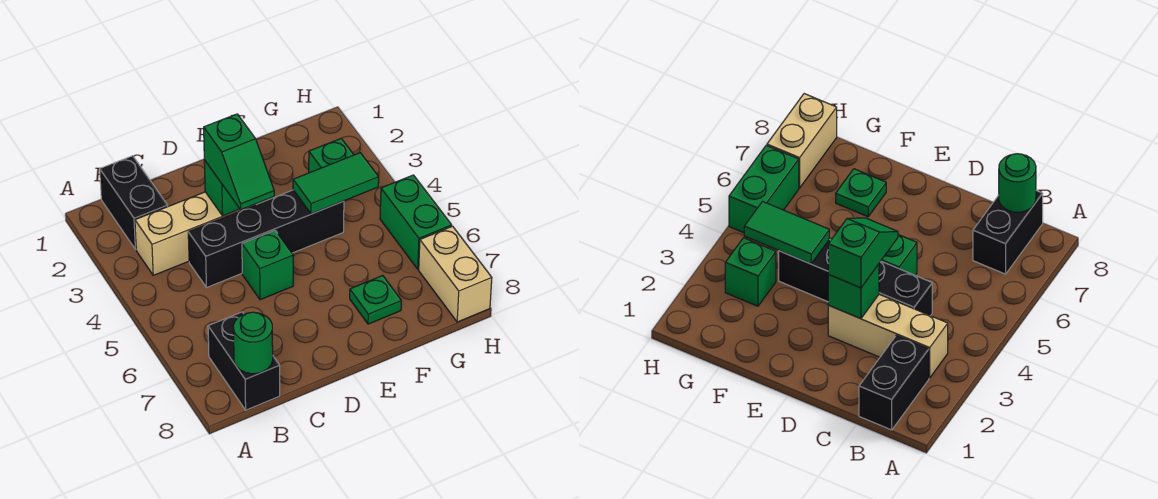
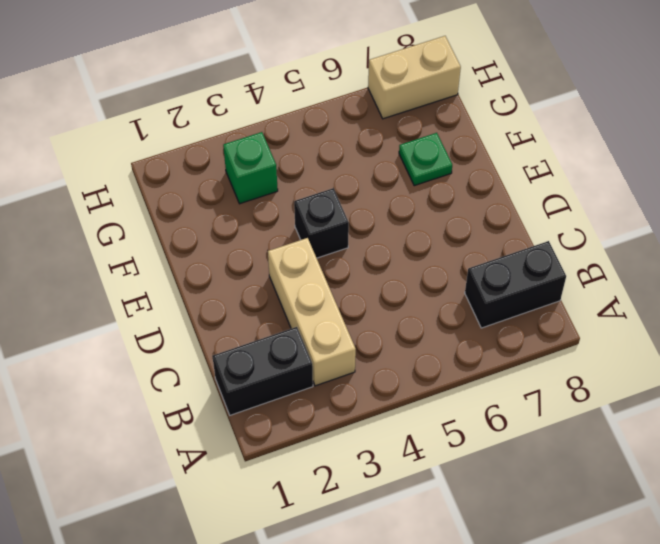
black brick E4 level 1 -> black brick C4:F4 level 1
none -> green brick D5 level 1
none -> green brick H5:H6 level 1
none -> green round brick B8 level 2

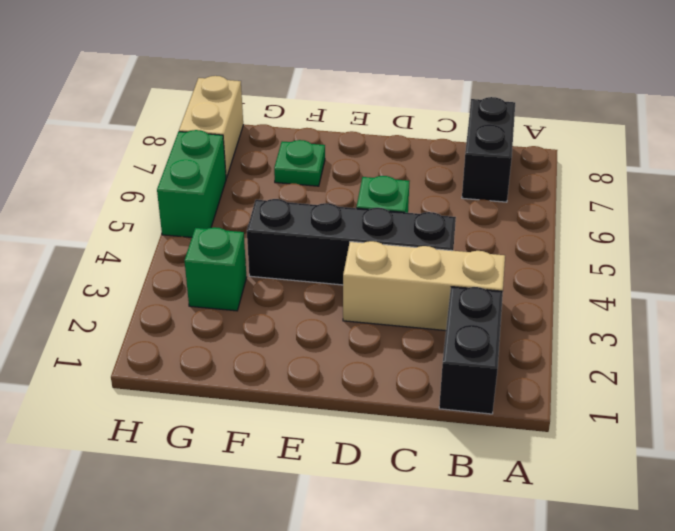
none -> green round brick B8 level 2
none -> green brick D3 level 2
none -> green tile F4:G4 level 2

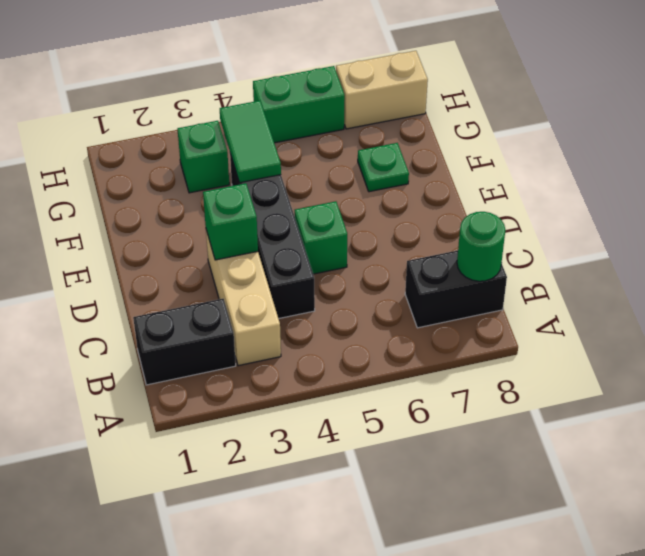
none -> green slope D3:D4 level 3 top 3

